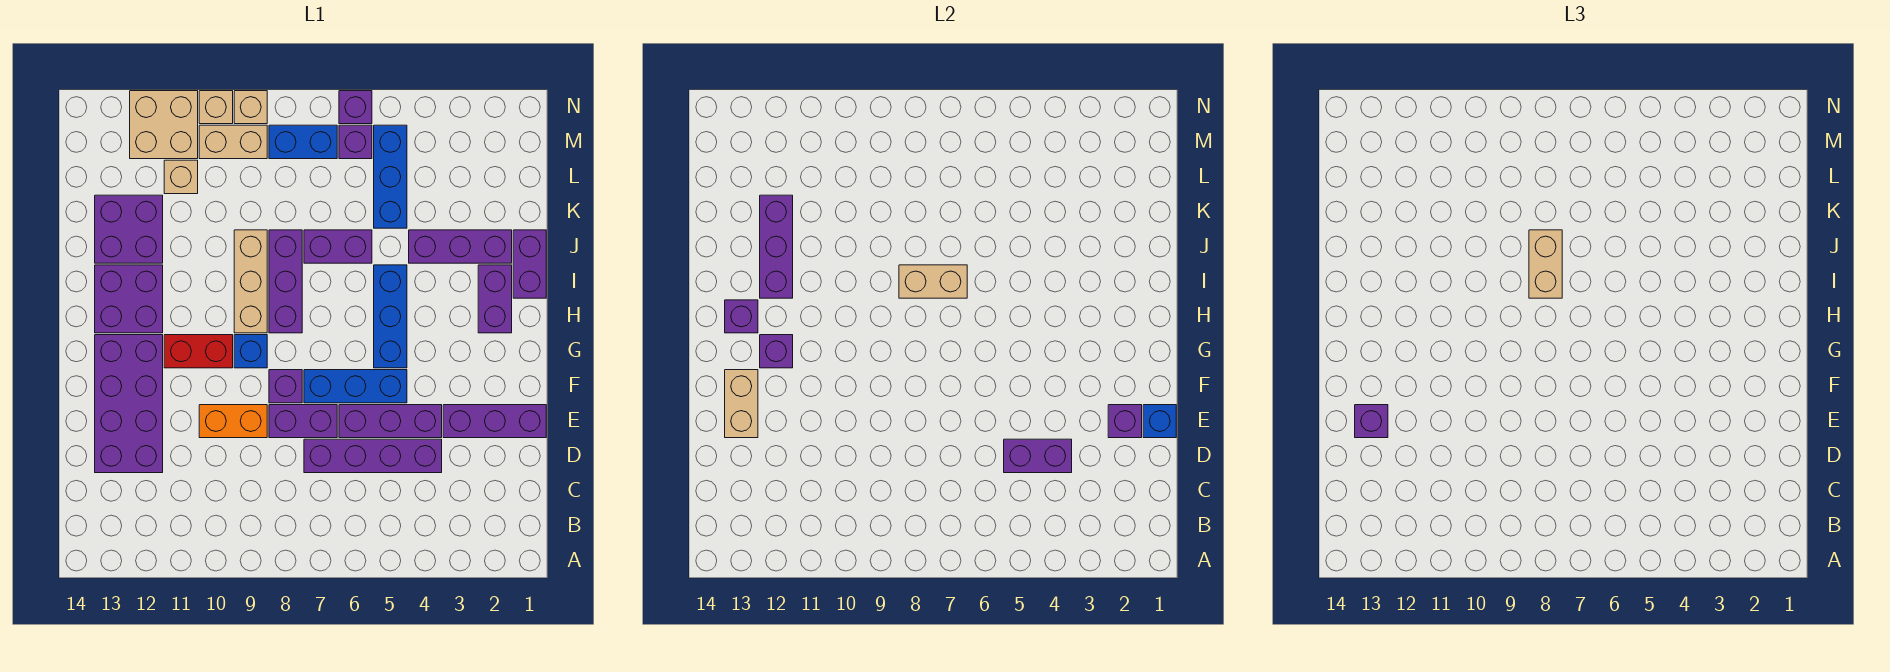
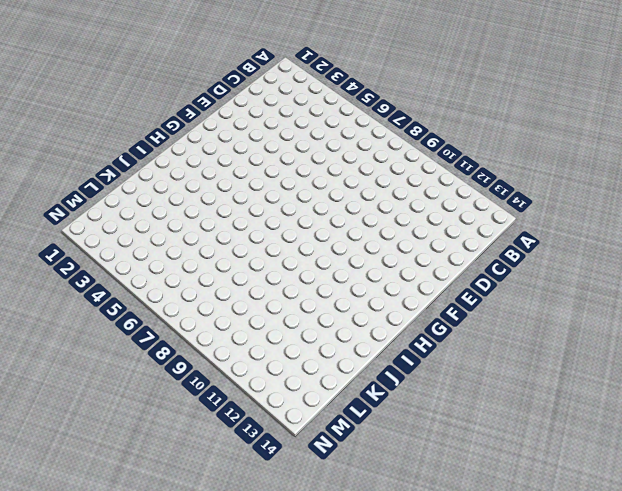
none -> purple brick D4:D7 level 1
none -> purple brick D12:G13 level 1
none -> purple brick E1:E3 level 1
none -> purple brick E4:E6 level 1

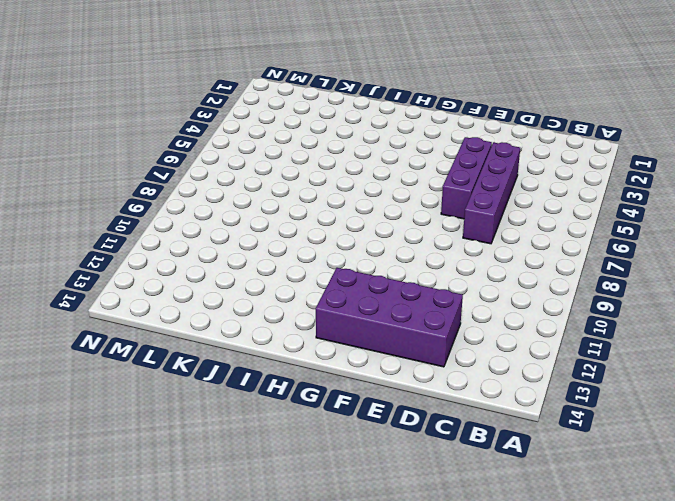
none -> purple brick E1:E3 level 1
none -> purple brick E7:E8 level 1
none -> orange brick E9:E10 level 1
none -> blue brick F5:F7 level 1

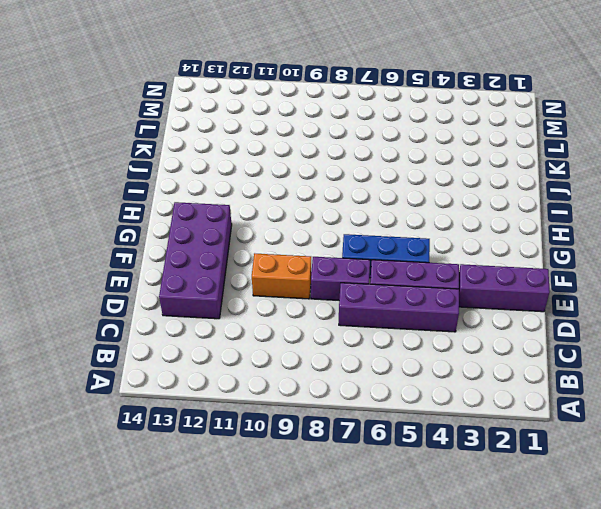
none -> purple brick F8 level 1
none -> blue brick G5:I5 level 1
none -> blue brick G9 level 1
none -> red brick G10:G11 level 1

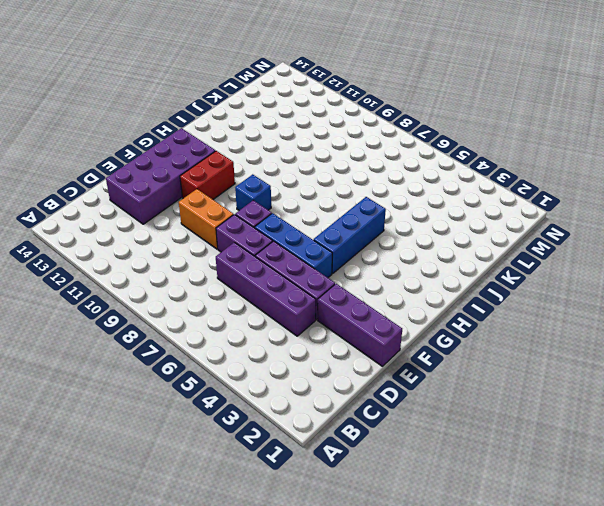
red brick F11:G11 level 1 -> red brick G10:G11 level 1
none -> purple brick H2:I2 level 1
none -> purple brick H8:J8 level 1
none -> tan brick H9:J9 level 1
none -> purple brick H12:I13 level 1

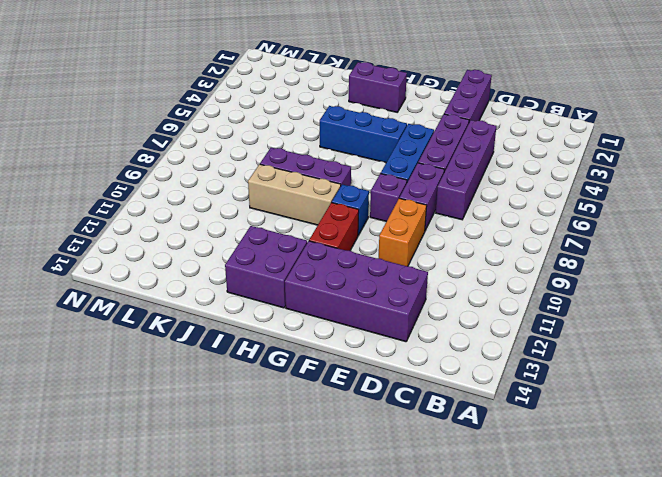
none -> purple brick I1:J1 level 1
none -> purple brick J2:J4 level 1
none -> purple brick J6:J7 level 1
none -> purple brick J12:K13 level 1

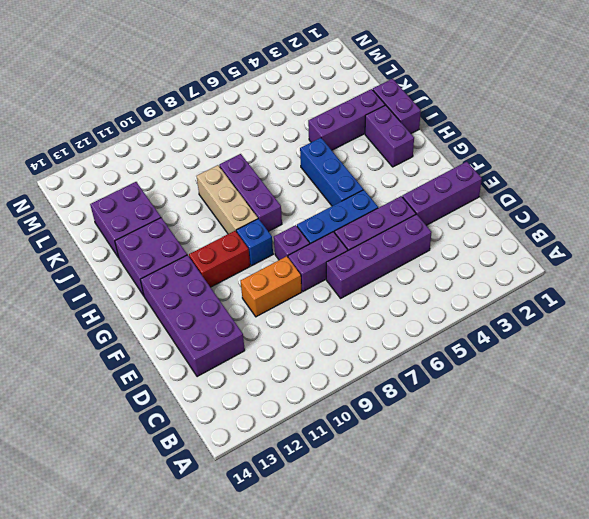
none -> purple brick J6:J7 level 1
none -> blue brick K5:M5 level 1
none -> tan brick L11 level 1
none -> purple brick M6 level 1

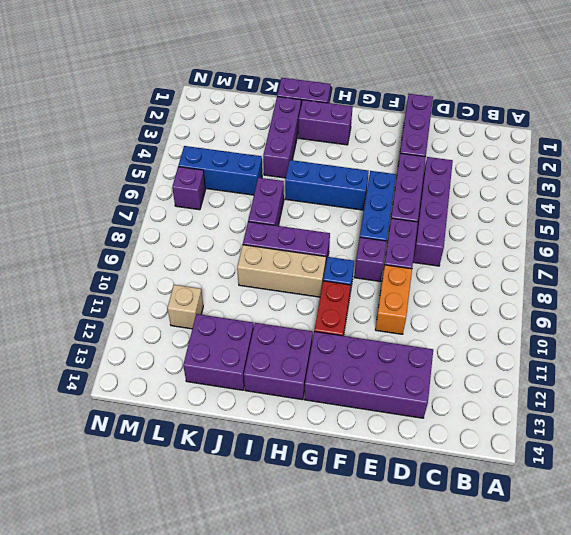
none -> blue brick M7:M8 level 1
none -> tan brick M9:M10 level 1
none -> tan brick M11:N12 level 1
none -> purple brick N6 level 1

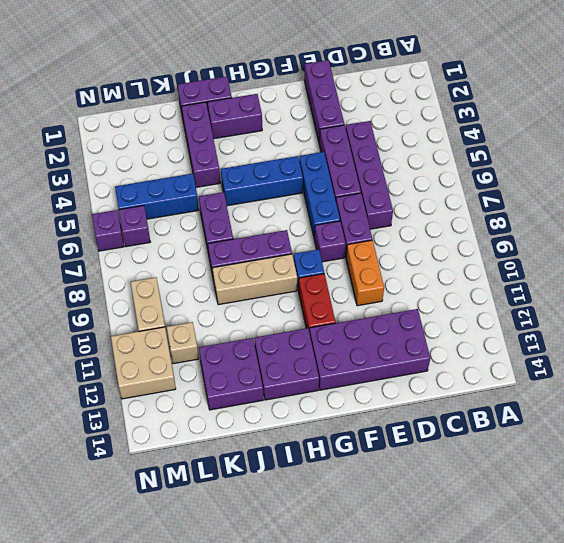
none -> blue brick M7:M8 level 1
none -> tan brick N9 level 1
none -> tan brick N10 level 1
none -> purple brick D4:D5 level 2

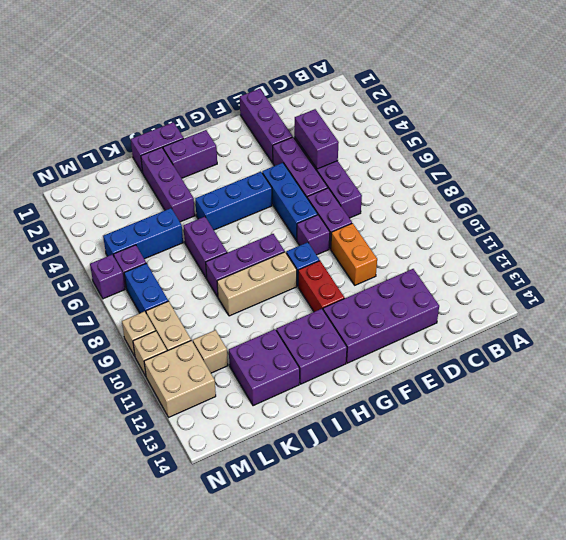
none -> blue brick E1 level 2
none -> purple brick E2 level 2
none -> tan brick E13:F13 level 2
none -> purple brick G12 level 2

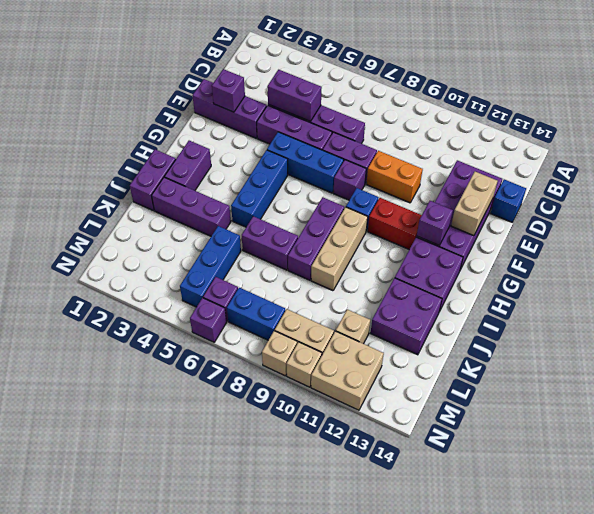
blue brick D14 level 1 -> blue brick E1 level 2
none -> purple brick H13 level 2
none -> tan brick I7:I8 level 2
none -> purple brick I12:K12 level 2
none -> purple brick E13 level 3

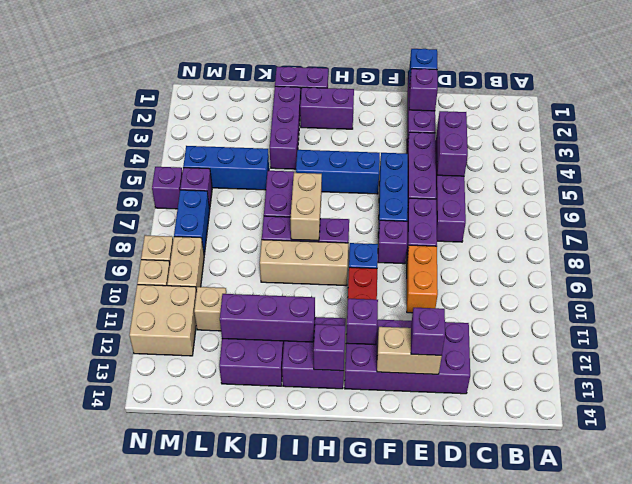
none -> tan brick I8:J8 level 3

